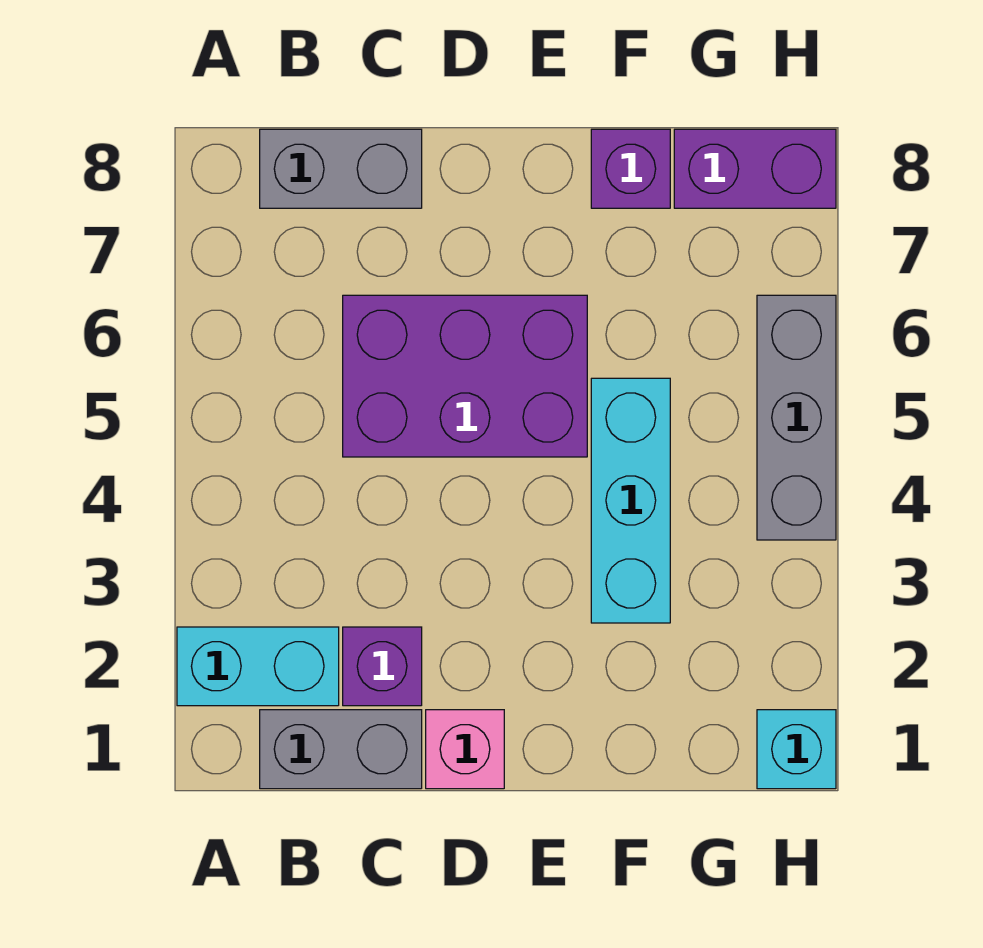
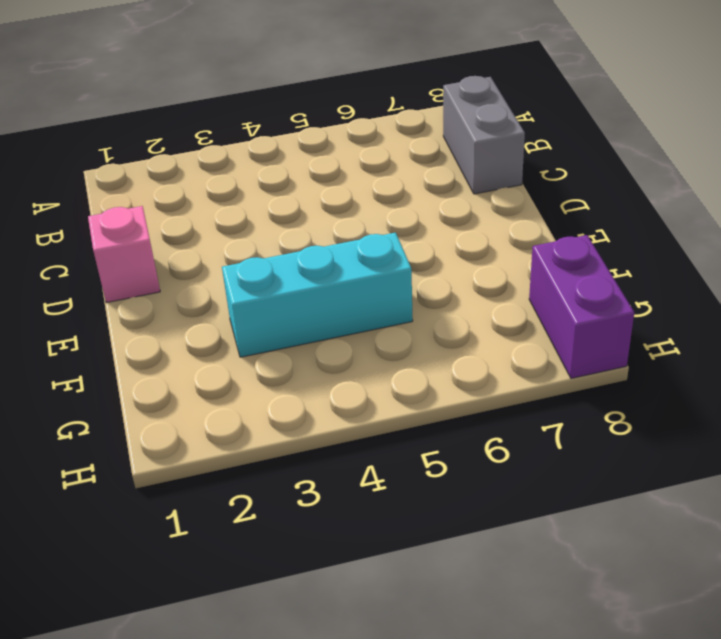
none -> cyan brick A2:B2 level 1
none -> grey brick B1:C1 level 1

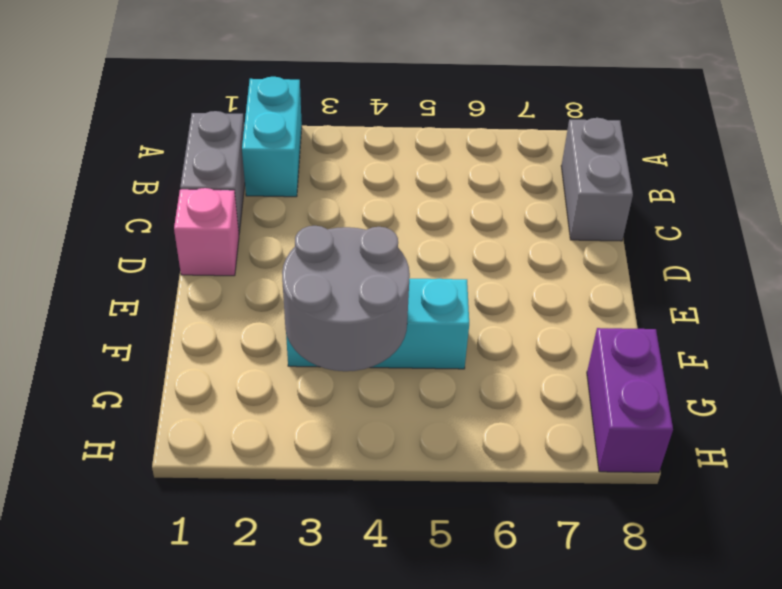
grey round brick F3:G4 level 2 -> none
none -> purple brick C2 level 1
none -> purple brick C5:E6 level 1

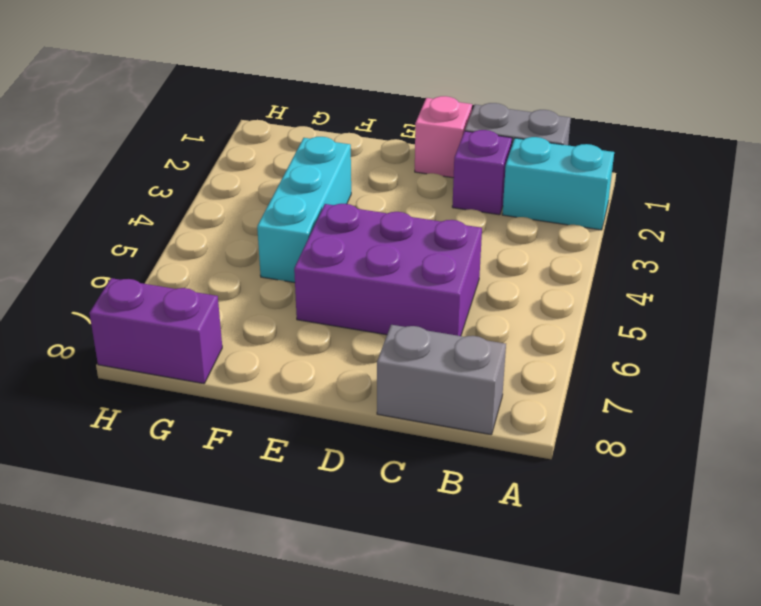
none -> purple brick F8 level 1
none -> cyan brick H1 level 1

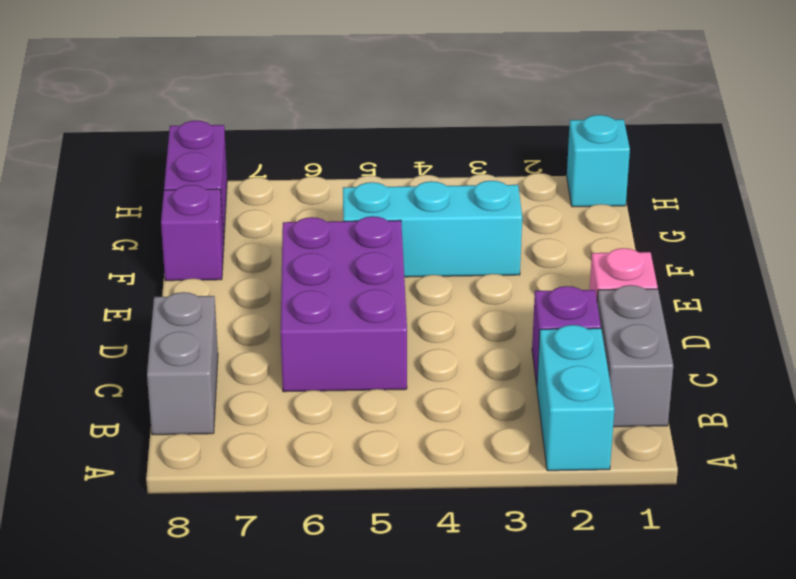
none -> grey brick H4:H6 level 1

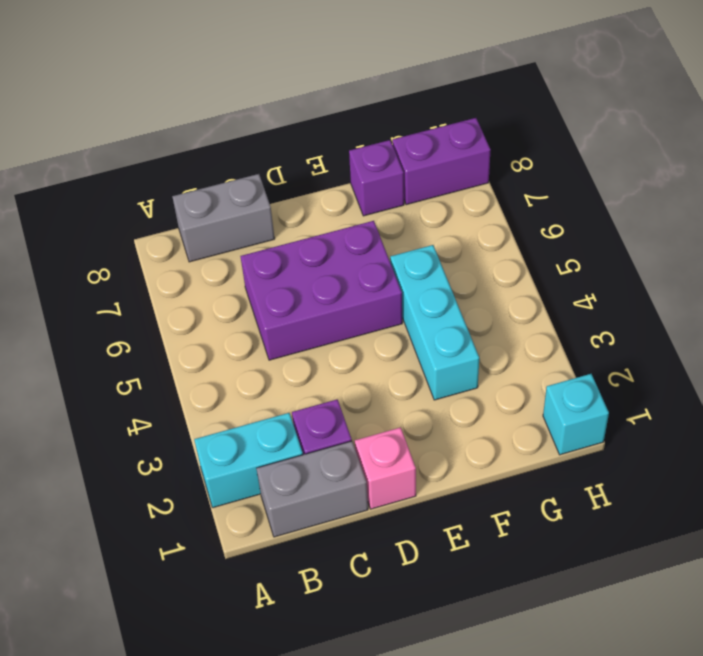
none -> grey brick H4:H6 level 1

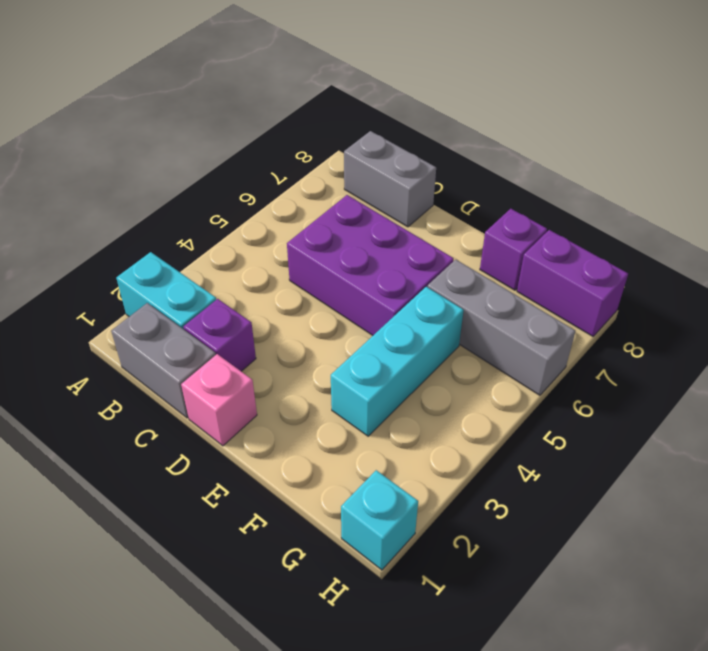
grey brick F6:H6 level 1 -> grey brick H4:H6 level 1

